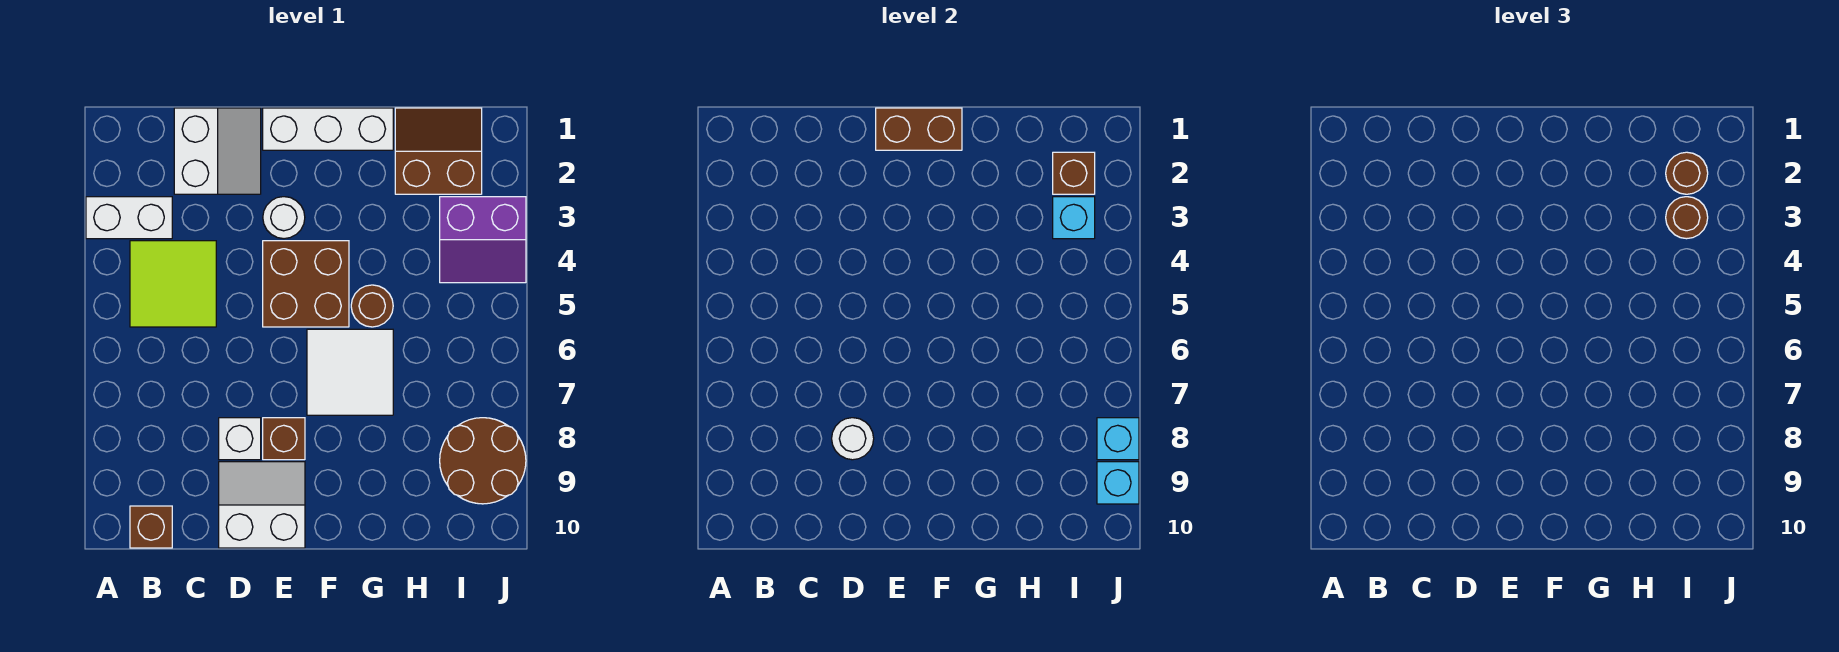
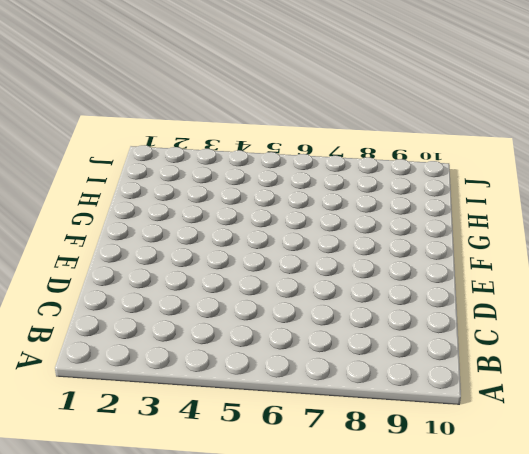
none -> white brick A3:B3 level 1
none -> lime tile B4:C5 level 1
none -> brown brick B10 level 1

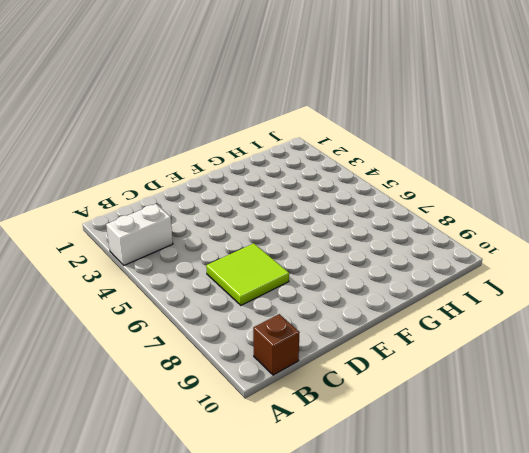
lime tile C6:D7 level 1 -> lime tile B4:C5 level 1
none -> white slope C1:D2 level 1 top C
none -> white brick D8 level 1
none -> white slope D9:E10 level 1 top 10

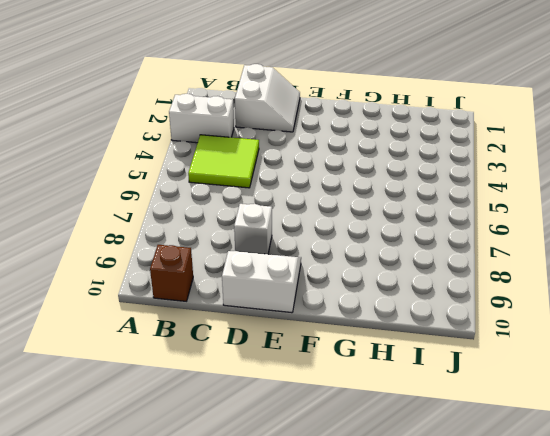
none -> white brick E1:G1 level 1
none -> white round brick E3 level 1
none -> brown brick E4:F5 level 1

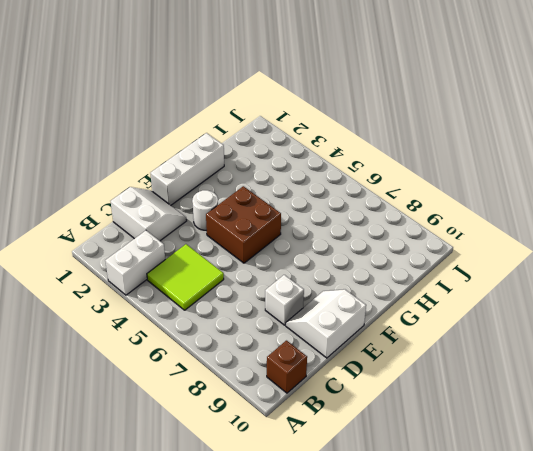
none -> brown brick E8 level 1
none -> white tile F6:G7 level 1
none -> brown round brick G5 level 1

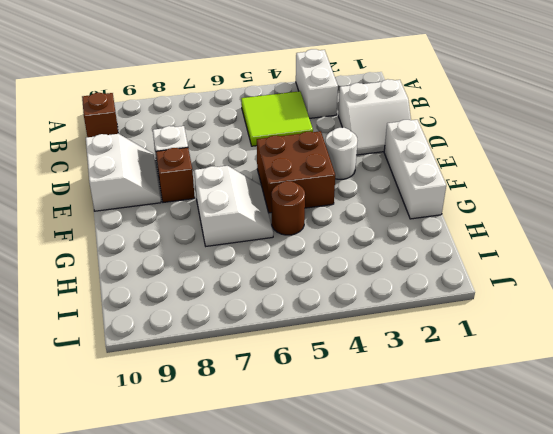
white slope F6:G7 level 1 top 7 -> white tile F6:G7 level 1
none -> brown slope H1:I2 level 1 top 2
none -> purple slope I3:J4 level 1 top 3
none -> brown round brick I8:J9 level 1

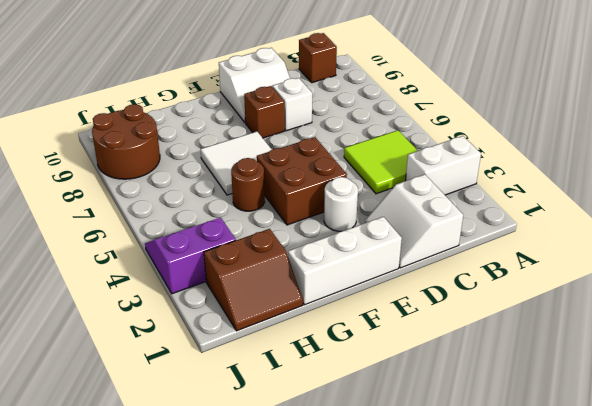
none -> white round brick D8 level 2
none -> brown brick E1:F1 level 2
none -> brown brick I2 level 2

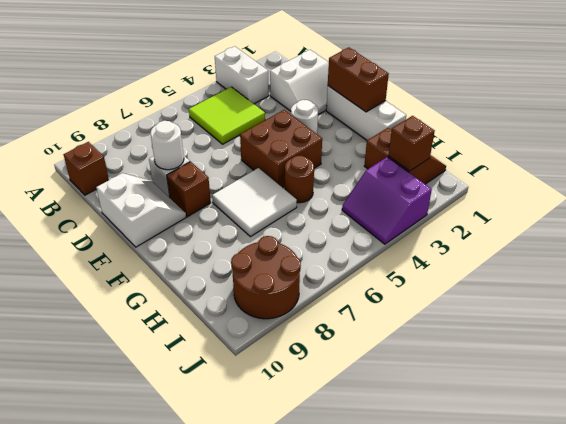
none -> cyan brick I3 level 2
none -> cyan brick J8 level 2
none -> cyan brick J9 level 2

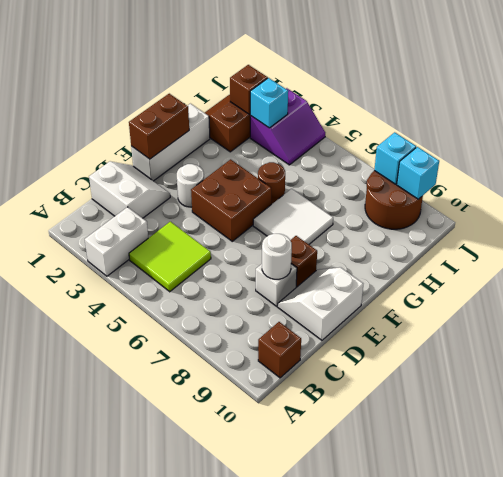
none -> brown round brick I2 level 3
none -> brown round brick I3 level 3

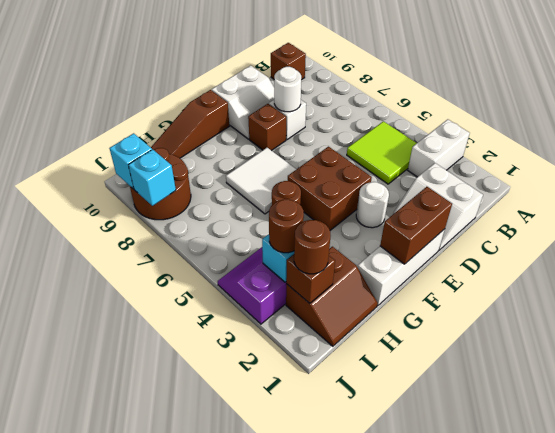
brown slope F10:H10 level 1 top F -> none

